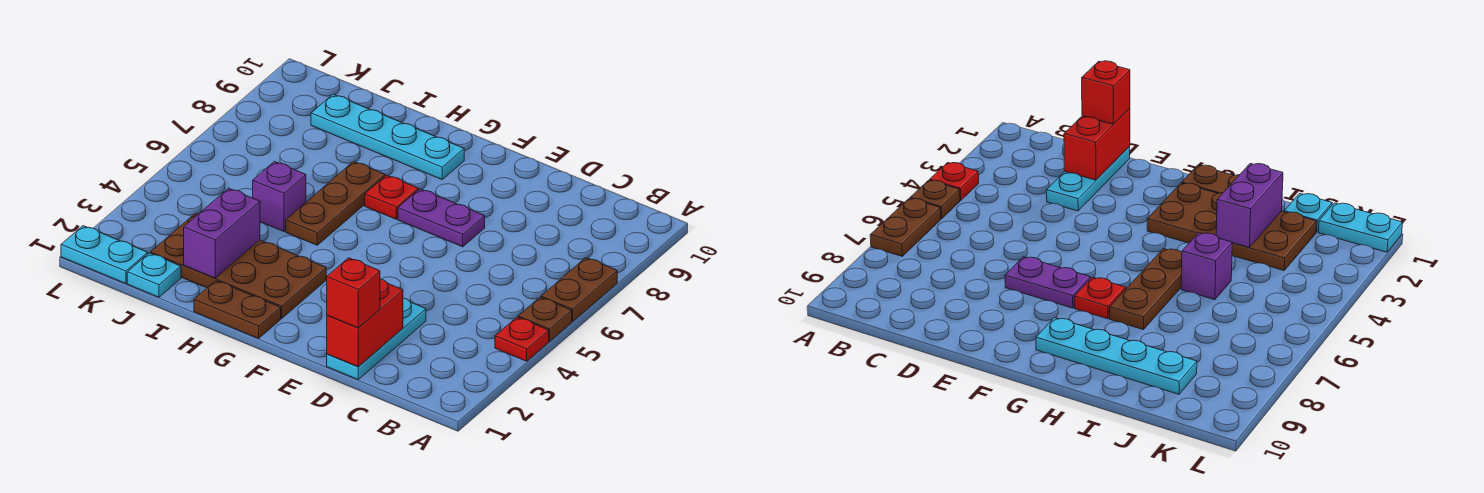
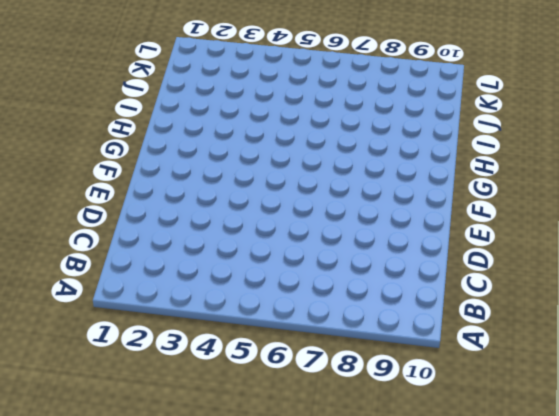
none -> red plate A4 level 1
none -> brown plate A5 level 1
none -> brown plate A6:A7 level 1

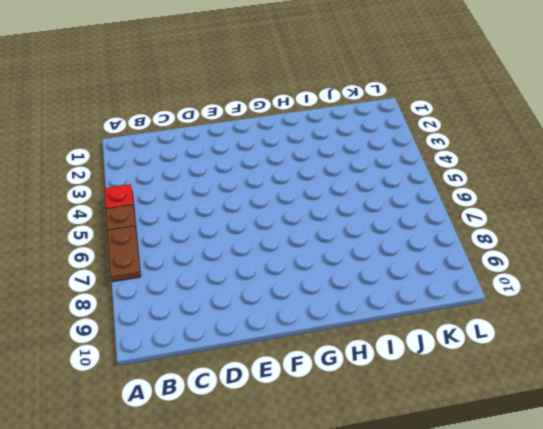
none -> cyan plate D1:D3 level 1
none -> purple plate E7:F7 level 1
none -> brown plate G1:H1 level 1

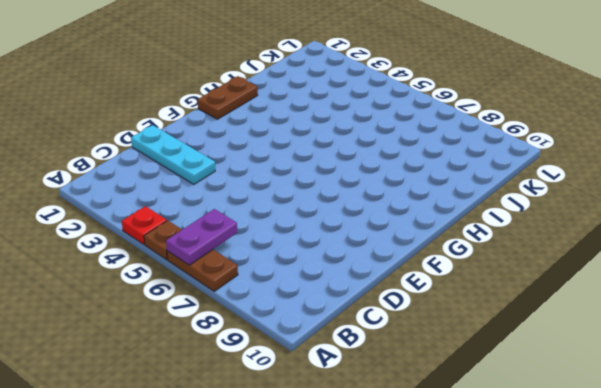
purple plate A6:B6 level 2 -> purple plate E7:F7 level 1
none -> brown plate G2:J3 level 1
none -> red plate G7 level 1
none -> cyan plate G9:J9 level 1

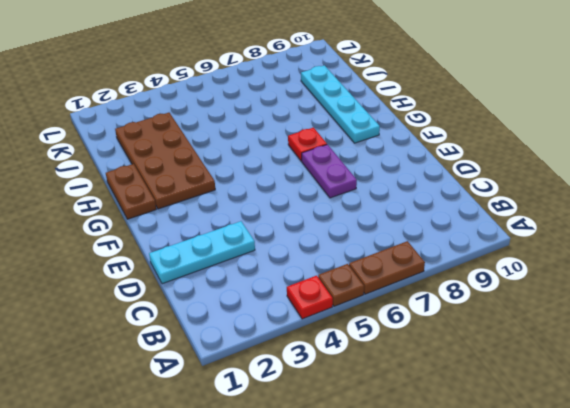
none -> brown plate H5:H7 level 1
none -> purple brick I5 level 1
none -> cyan plate J1 level 1

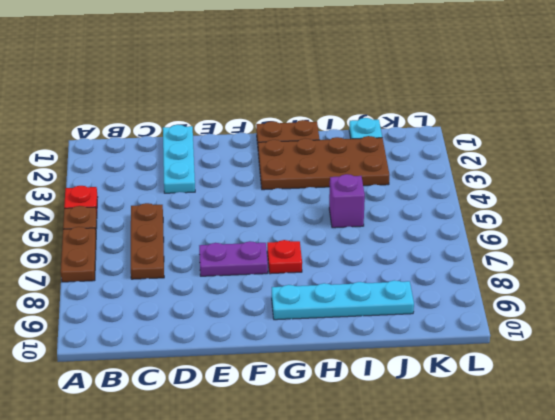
brown plate C5:C7 level 1 -> brown plate H5:H7 level 1
none -> cyan plate K1:L1 level 1
none -> red brick D1:D2 level 2
none -> purple brick I2:I3 level 2

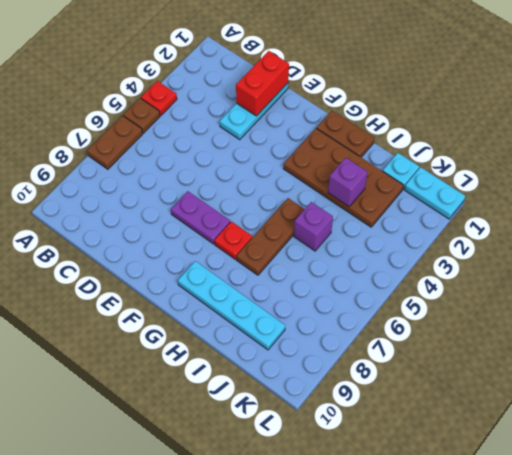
purple brick I3 level 2 -> purple brick I2:I3 level 2
none -> red brick D1 level 3

